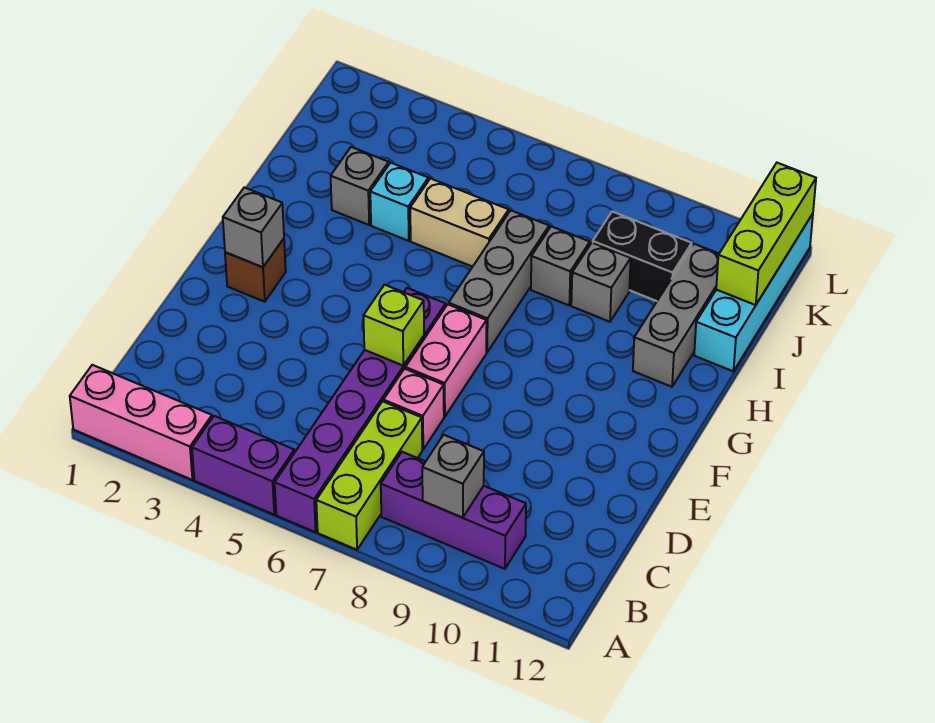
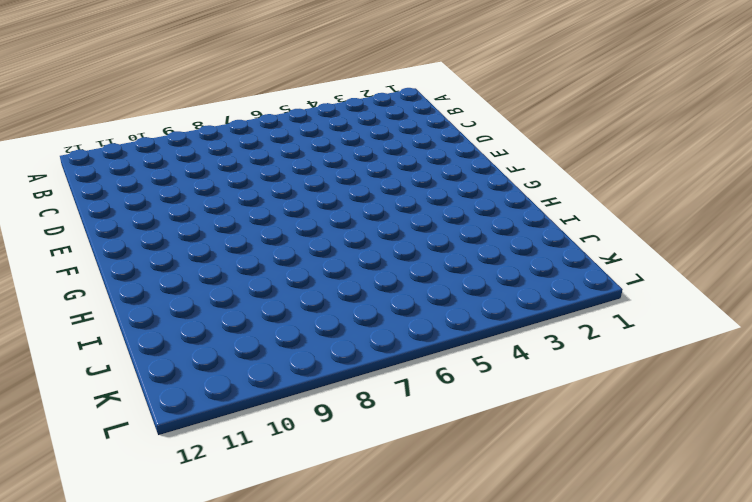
none -> pink brick A1:A3 level 1
none -> purple brick A4:A5 level 1
none -> purple brick A6:F6 level 1

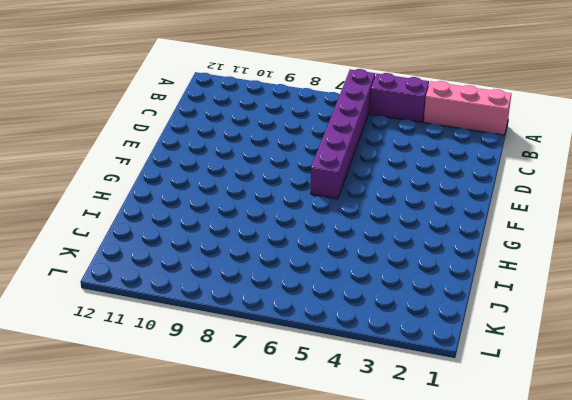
none -> lime brick A7:C7 level 1
none -> purple brick B8:B10 level 1
none -> pink brick D7 level 1

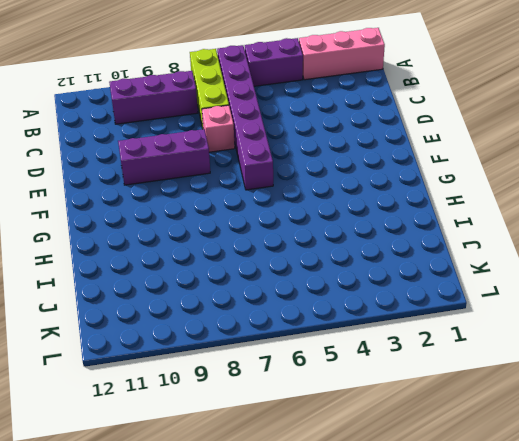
purple brick E8:E10 level 1 -> none
none -> pink brick E7:F7 level 1
none -> brown brick F2 level 1
none -> grey brick G7:I7 level 1

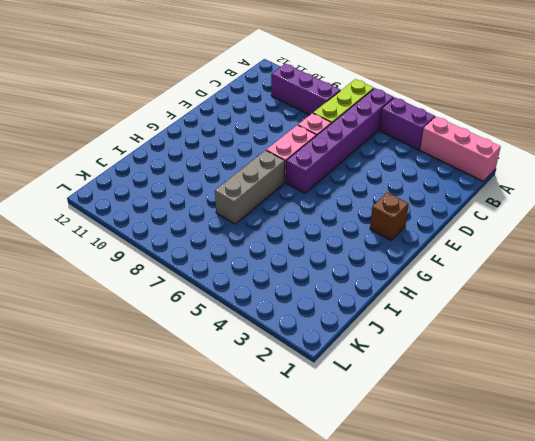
none -> grey brick H11:J11 level 1
none -> grey brick I3 level 1
none -> cyan brick I4 level 1

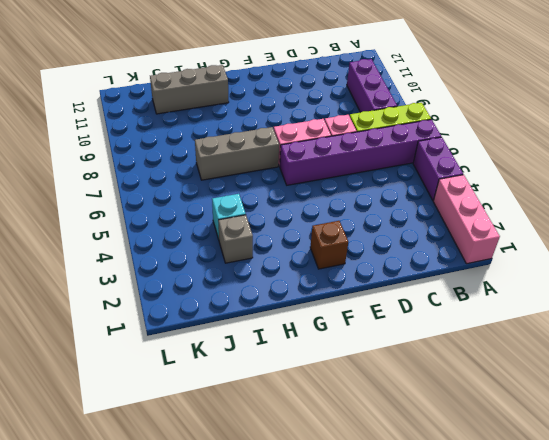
none -> tan brick I5:I6 level 1
none -> grey brick I8 level 1
none -> grey brick I9 level 1

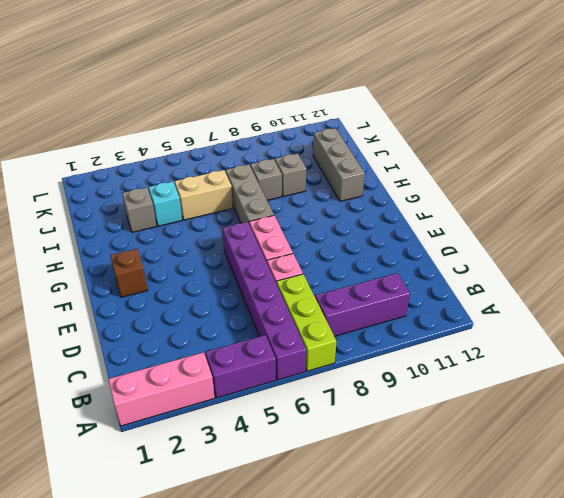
none -> cyan brick I12:L12 level 1
none -> black brick J9:J10 level 1
none -> grey brick B9 level 2

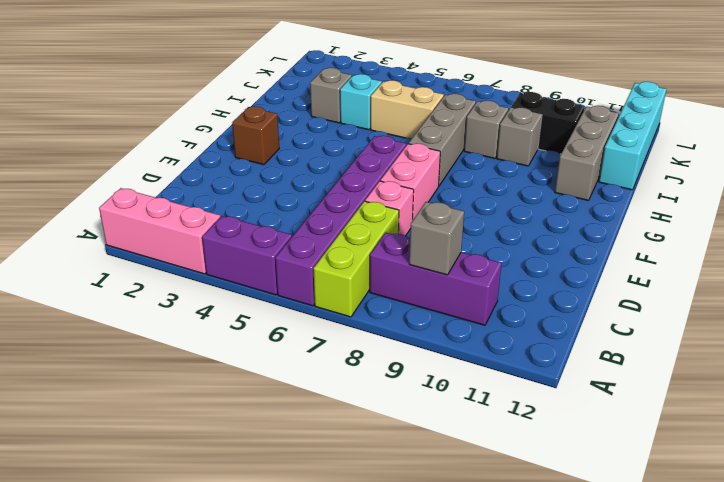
none -> lime brick E6 level 2
none -> grey brick F2 level 2
none -> lime brick J12:L12 level 2

